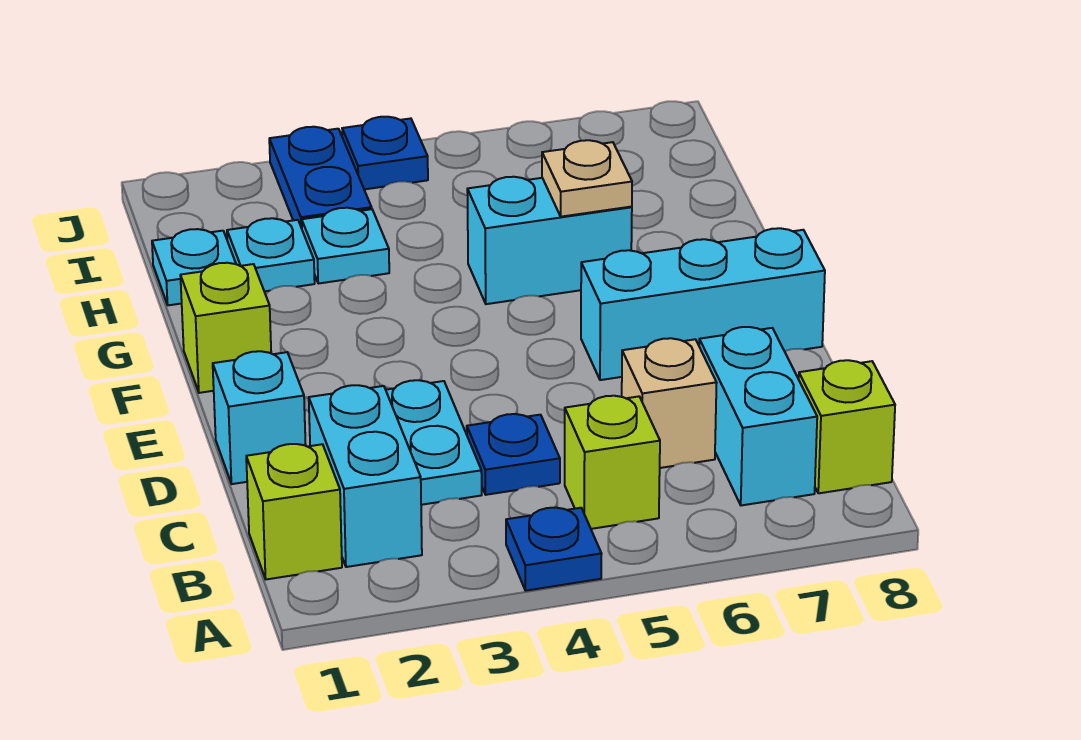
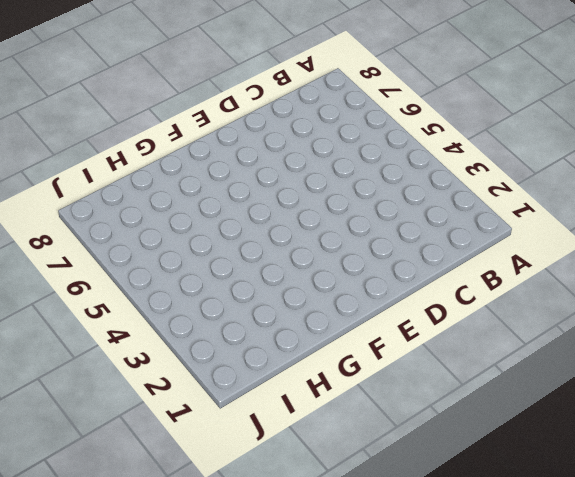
none -> blue plate A4 level 1
none -> lime brick B1 level 1
none -> cyan brick B2:C2 level 1

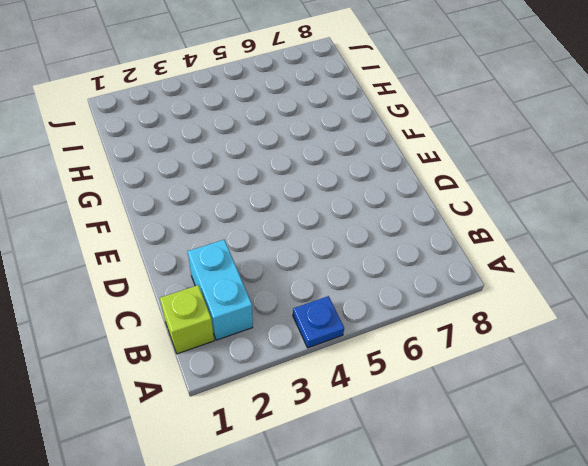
none -> lime brick B5 level 1
none -> cyan brick B7:C7 level 1
none -> lime brick B8 level 1

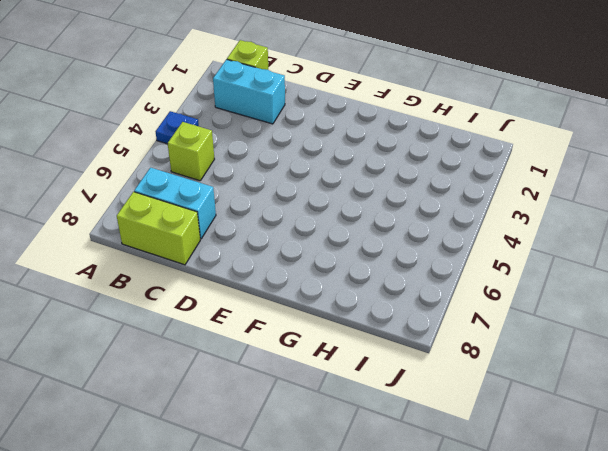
lime brick B8:C8 level 1 -> lime brick B8 level 1
none -> cyan plate C3:D3 level 1
none -> blue plate C4 level 1
none -> tan brick C6 level 1

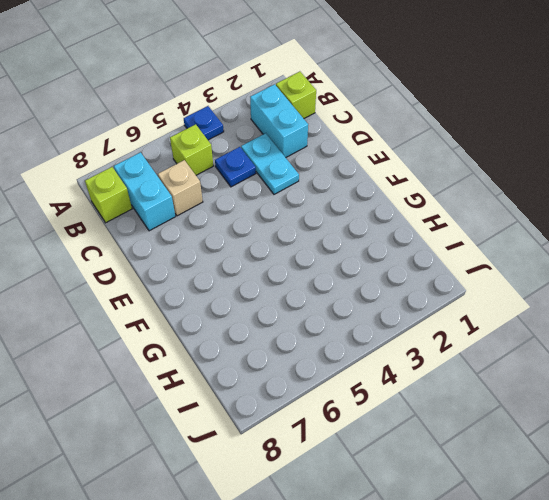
none -> cyan brick D1 level 1
none -> cyan brick E6:E8 level 1
none -> lime brick F1 level 1

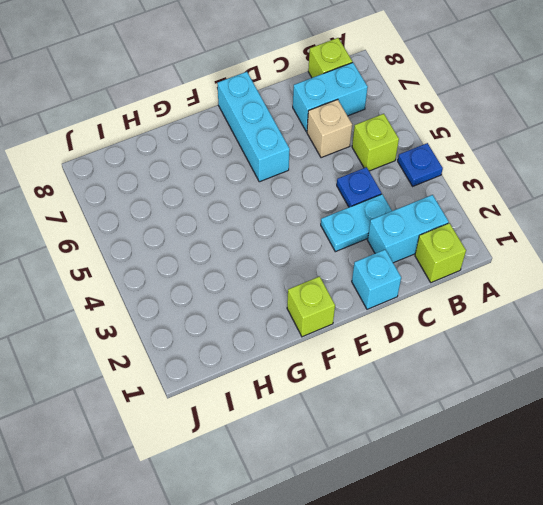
none -> cyan brick G5:G6 level 1
none -> cyan plate H1 level 1
none -> cyan plate H2 level 1

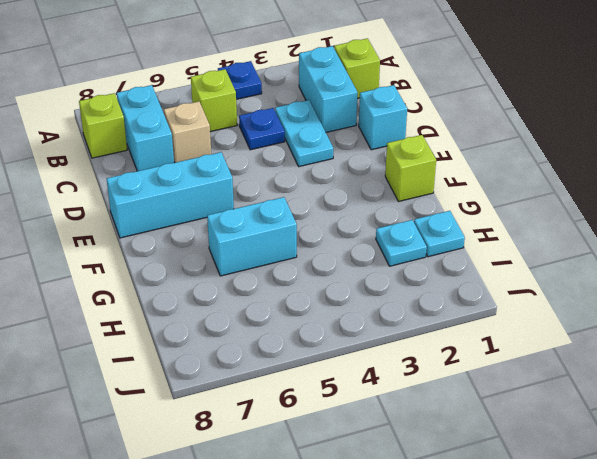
none -> cyan plate H3 level 1
none -> blue plate I3:J3 level 1
none -> blue plate J4 level 1

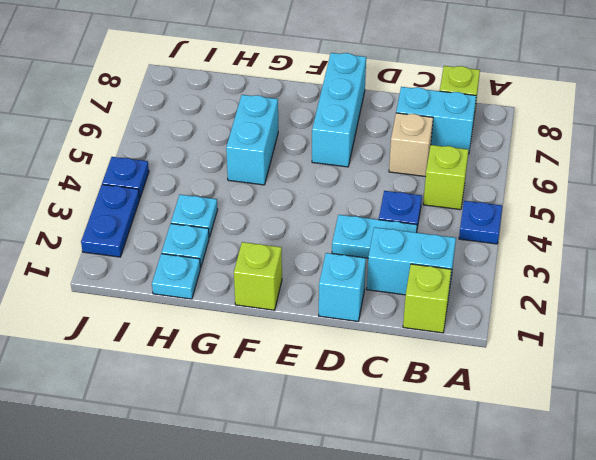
blue plate J2:J3 level 1 -> blue plate I3:J3 level 1
none -> tan plate G6 level 2

